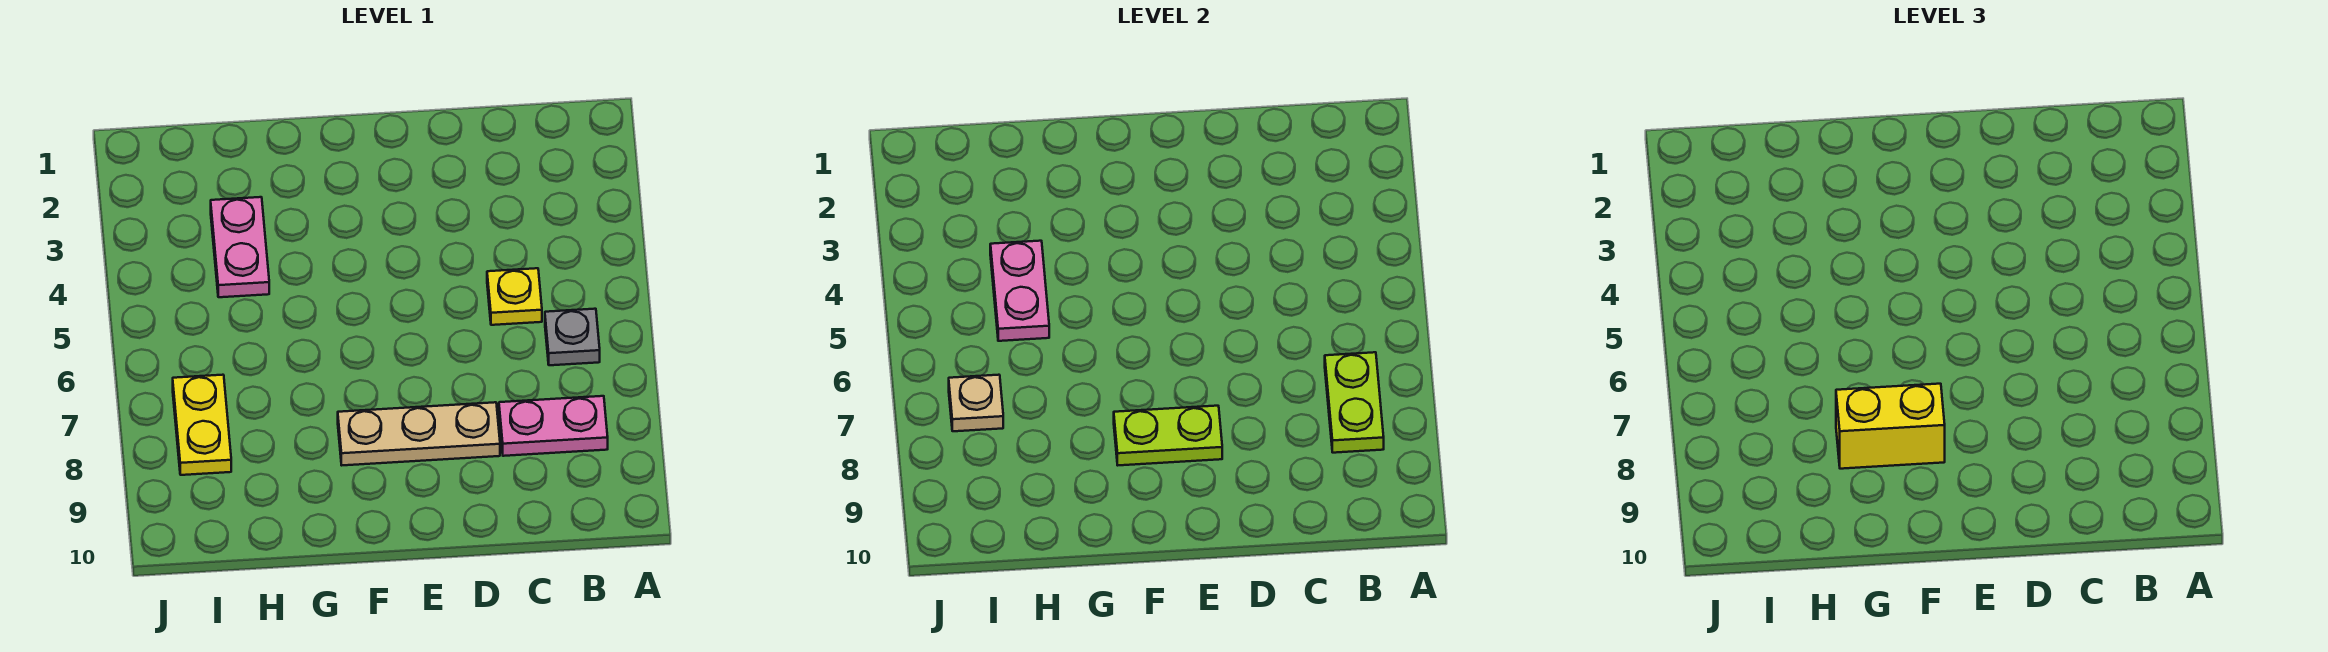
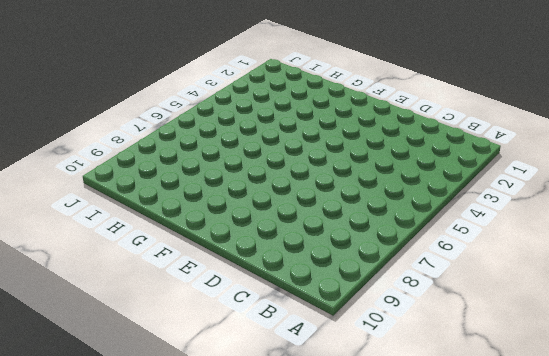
none -> grey plate B6 level 1
none -> pink plate B8:C8 level 1

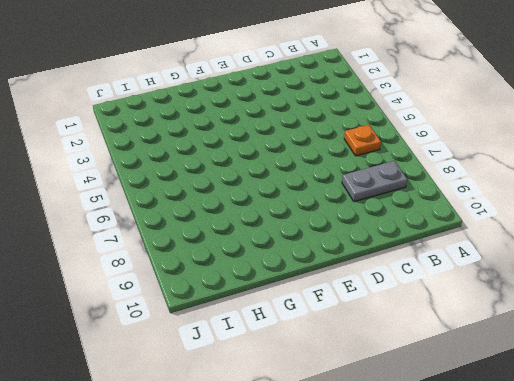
orange plate B6 level 1 -> grey plate B6 level 1
grey plate B8:C8 level 1 -> pink plate B8:C8 level 1
none -> yellow plate C5 level 1
none -> tan plate D8:F8 level 1

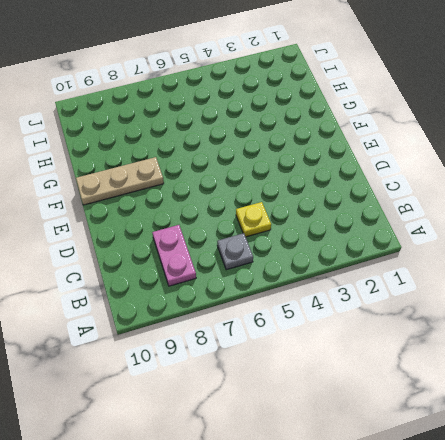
tan plate F8:F10 level 1 -> tan plate D8:F8 level 1
none -> pink plate H3:H4 level 1
none -> yellow plate I7:I8 level 1

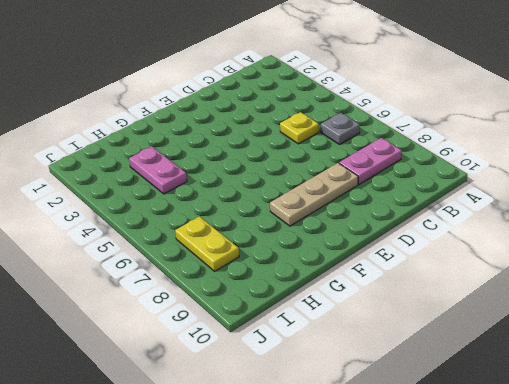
none -> lime plate B7:B8 level 2
none -> lime plate E8:F8 level 2

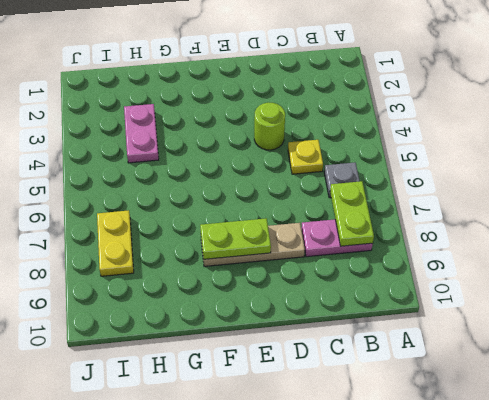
lime round brick D4 level 1 -> none
none -> pink plate H4:H5 level 2
none -> tan plate I7 level 2

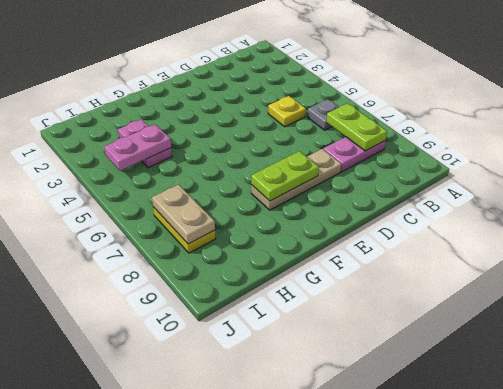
pink plate H4:I4 level 2 -> pink plate H4:H5 level 2
tan plate I7:I8 level 2 -> tan plate I7 level 2
none -> yellow brick F8:G8 level 3

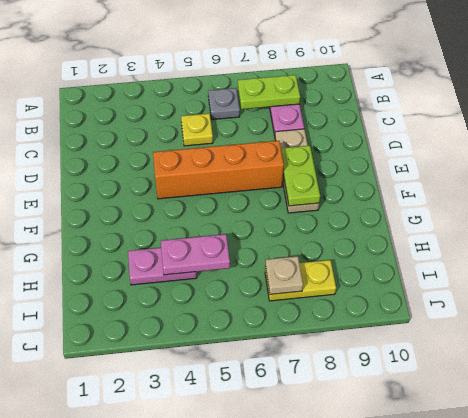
orange brick E4:E7 level 1 -> none
none -> yellow brick F8:G8 level 3

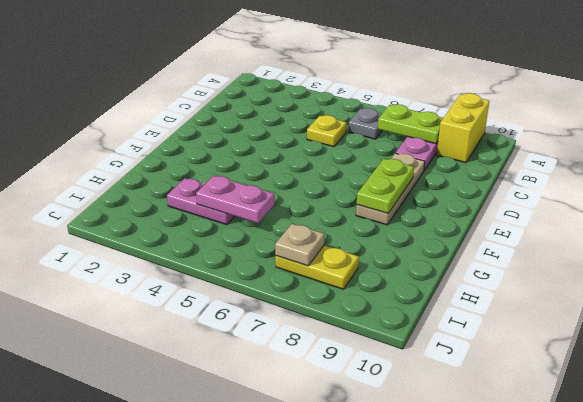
yellow brick A9:B9 level 1 -> yellow brick F8:G8 level 3

